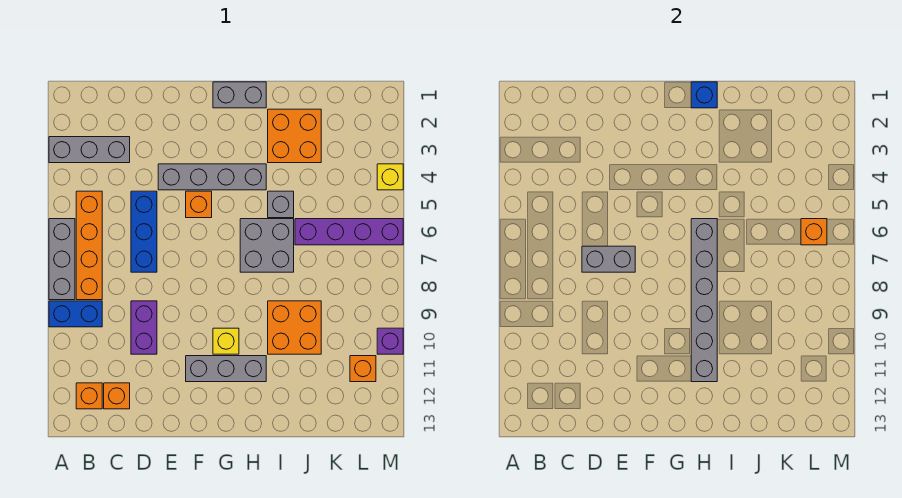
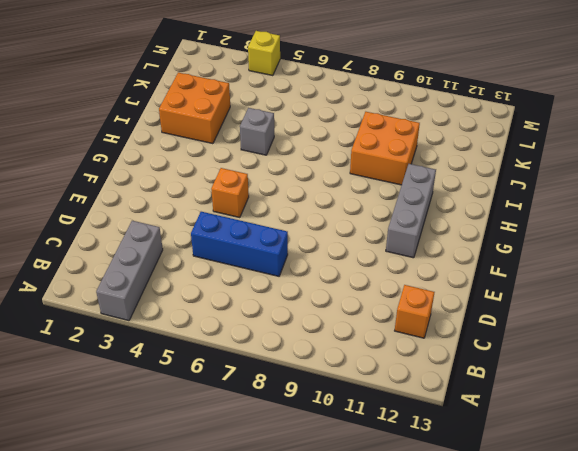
none -> grey brick A6:A8 level 1
none -> blue brick A9:B9 level 1
none -> orange brick B5:B8 level 1

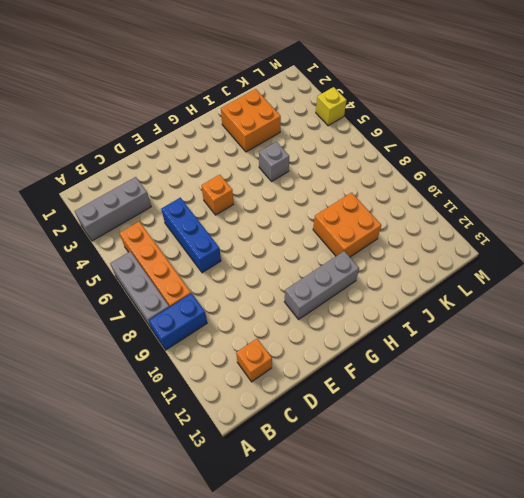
none -> orange brick B12 level 1
none -> purple brick D9:D10 level 1
none -> grey brick E4:H4 level 1

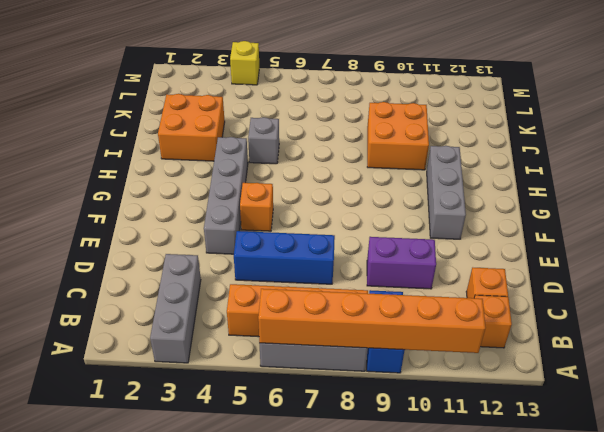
orange brick A6:A11 level 2 -> none
none -> grey brick G1:H1 level 1
none -> yellow brick G10 level 1
none -> grey brick H6:I7 level 1

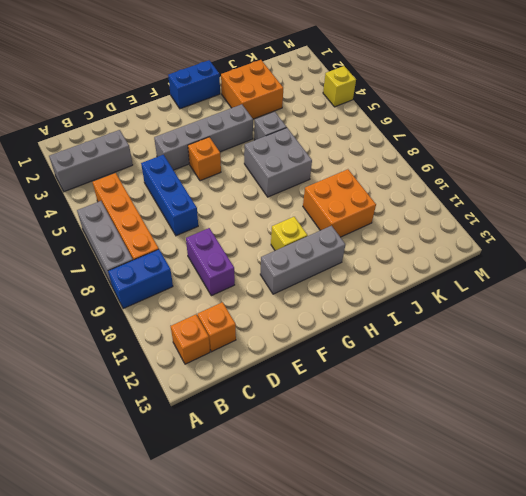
blue brick G1:H1 level 1 -> grey brick G1:H1 level 1
none -> purple brick J6:M6 level 1
none -> orange brick L11 level 1
none -> purple brick M10 level 1

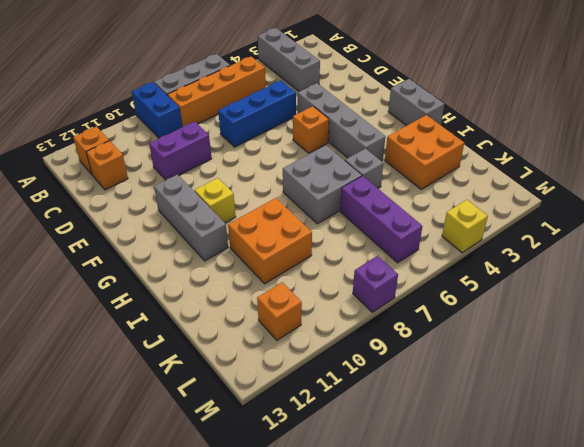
purple brick J6:L6 level 1 -> purple brick J6:M6 level 1
purple brick M8 level 1 -> purple brick M10 level 1
none -> grey brick D7:E7 level 2
none -> blue brick H1 level 2
none -> grey brick H6:H11 level 2

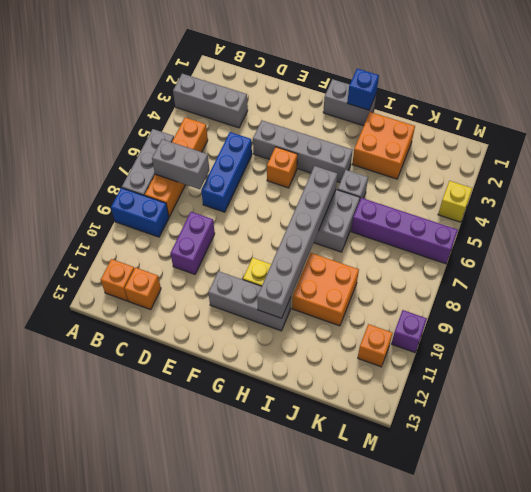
grey brick B7:C7 level 2 -> grey brick D7:E7 level 2
none -> orange brick L6 level 2

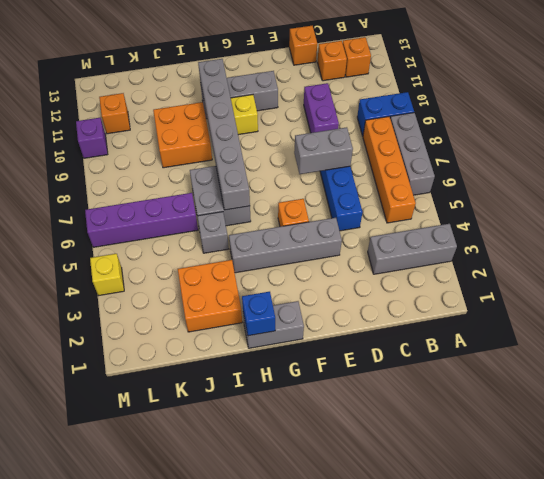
orange brick D13 level 1 -> orange brick L6 level 2

